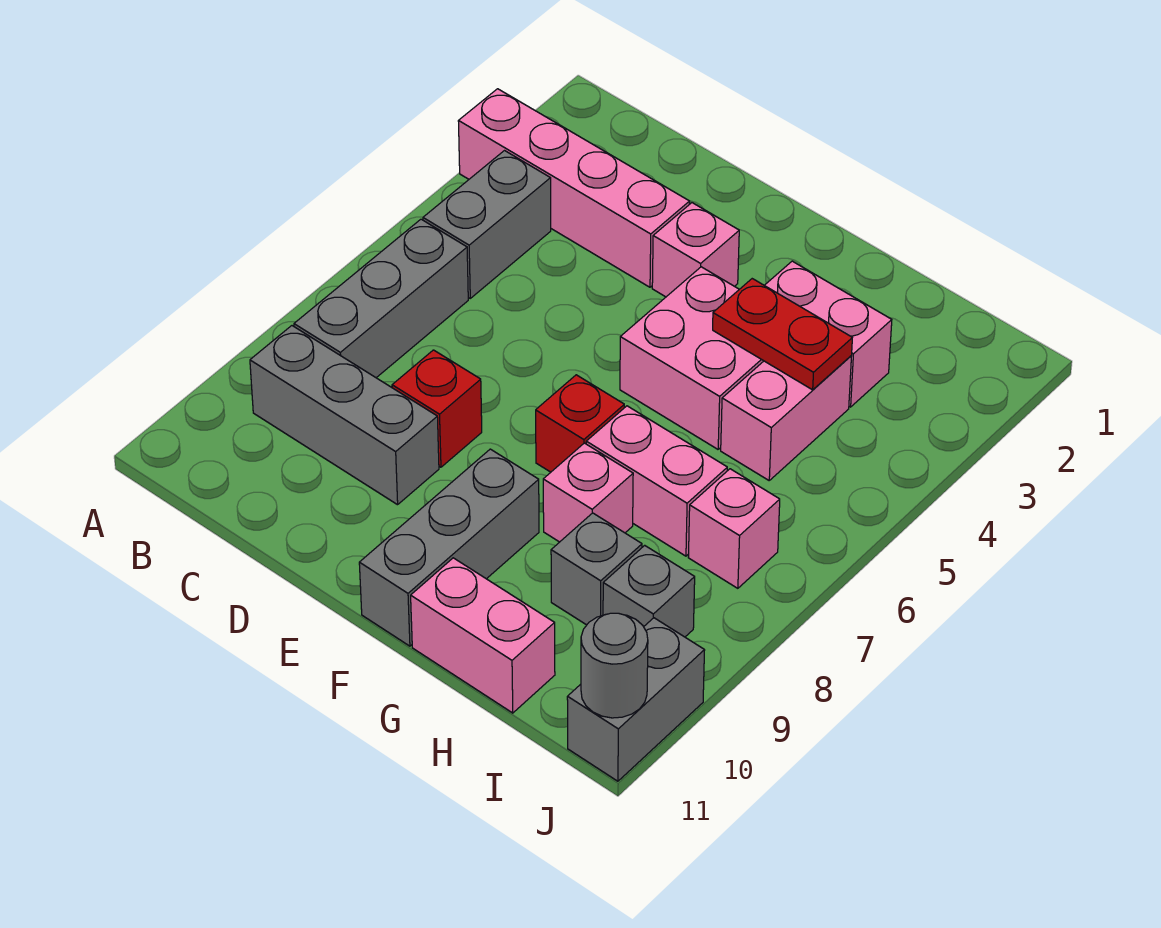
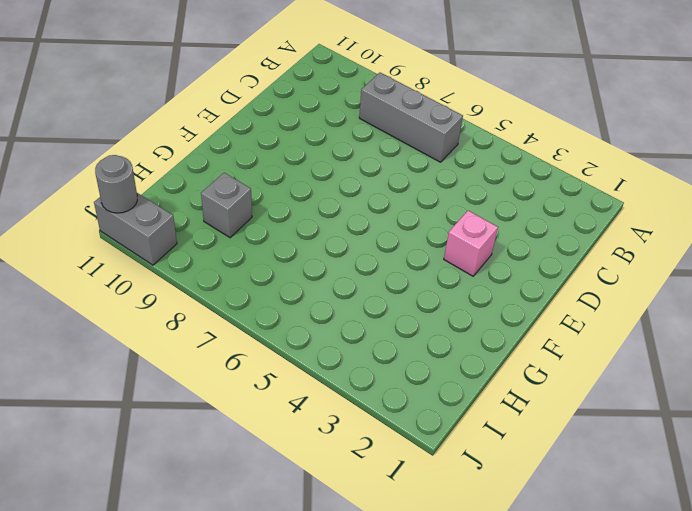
none -> pink brick A3:D3 level 1
none -> grey brick B4:B5 level 1
none -> grey brick B9:D9 level 1

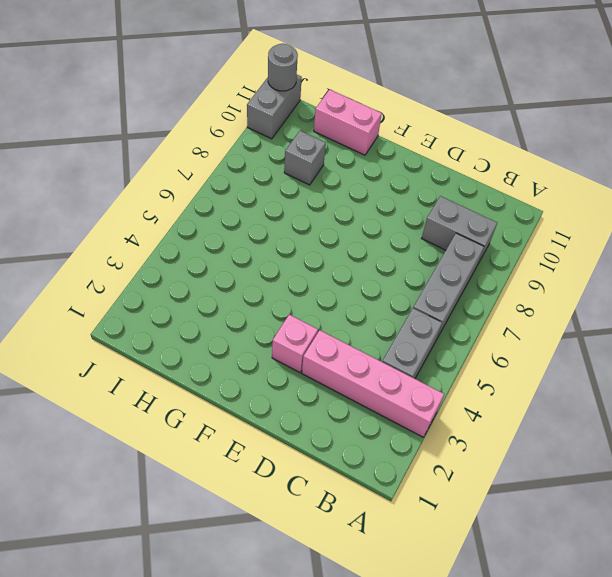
grey brick B9:C9 level 1 -> grey brick B9:D9 level 1
none -> red brick D8 level 1
none -> pink brick F4:G5 level 1
none -> red brick F7 level 1

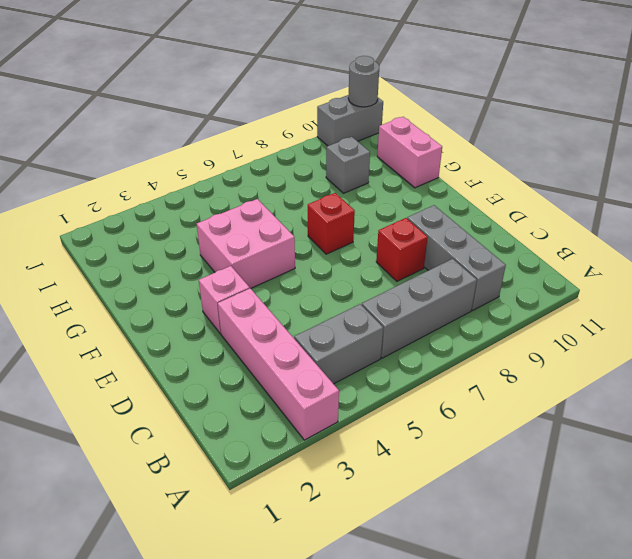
none -> grey brick F9:F11 level 1
none -> pink brick G3:H3 level 1
none -> pink brick G7:H7 level 1

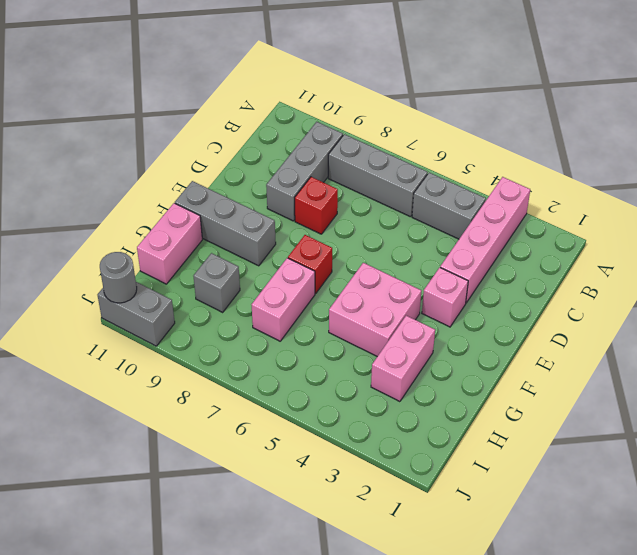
none -> pink brick G8 level 1
none -> pink brick H4:H5 level 1
none -> pink brick I7 level 1

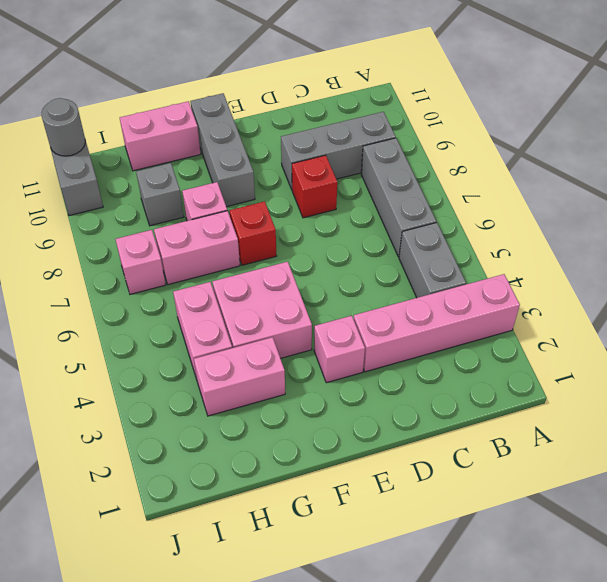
none -> grey brick I9 level 1
none -> red plate G4:H4 level 2

